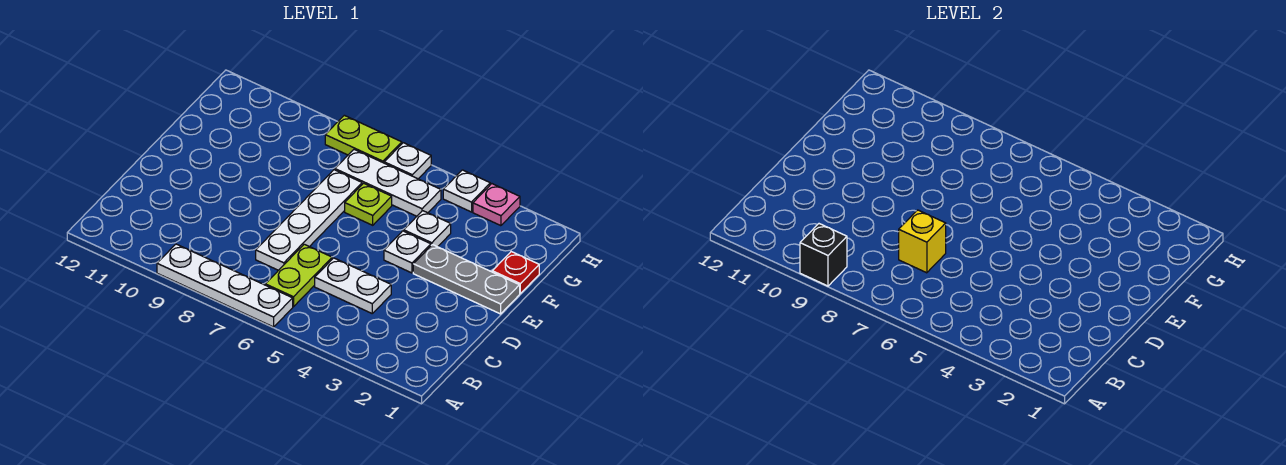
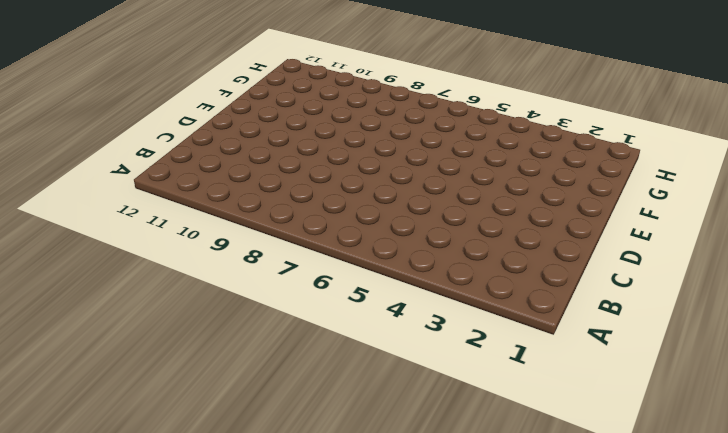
none -> white plate A6:A9 level 1
none -> lime plate B6:C6 level 1
none -> white plate C4:C5 level 1

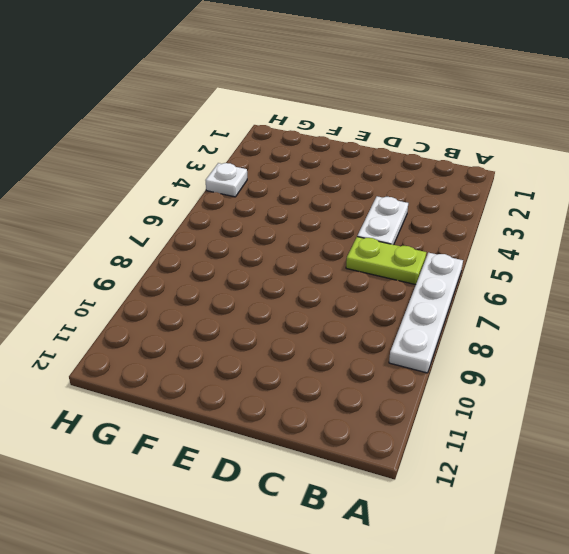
none -> white plate C7:F7 level 1
none -> grey plate E1:E3 level 1
none -> white plate E4 level 1

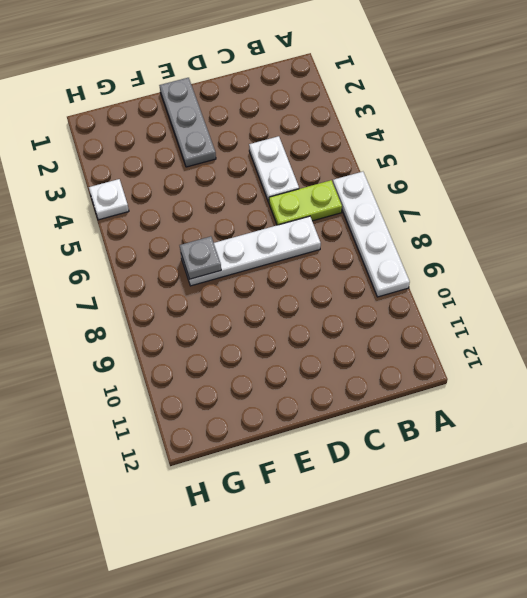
grey plate F7 level 2 -> none
none -> white plate E4 level 1
none -> red plate F1 level 1
none -> white plate F4 level 1

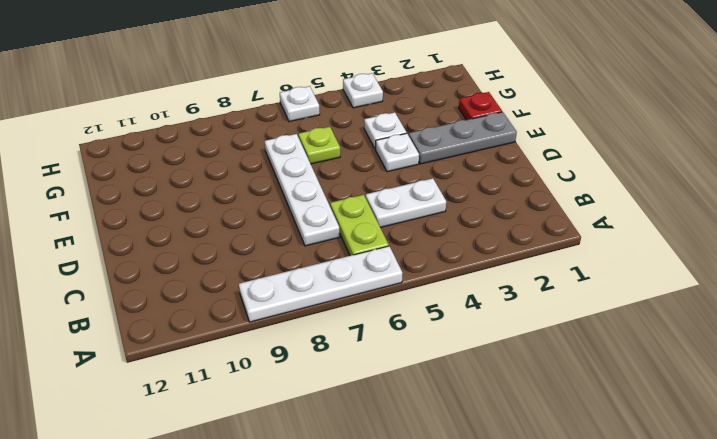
none -> white plate G5:G7 level 1
none -> pink plate H3 level 1
none -> lime plate H7:H8 level 1

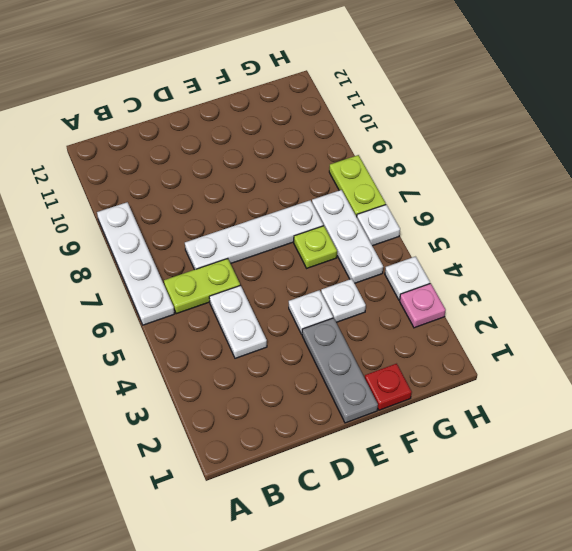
none -> black brick A9 level 2
none -> yellow brick C7 level 2

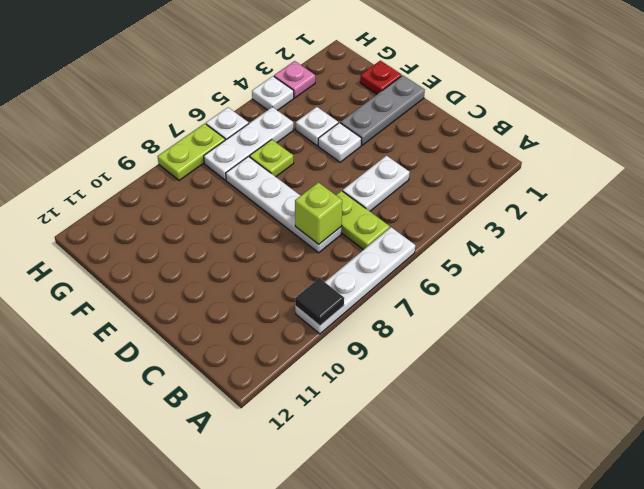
black tile A9 level 2 -> black brick A9 level 2
lime brick C7 level 2 -> yellow brick C7 level 2

